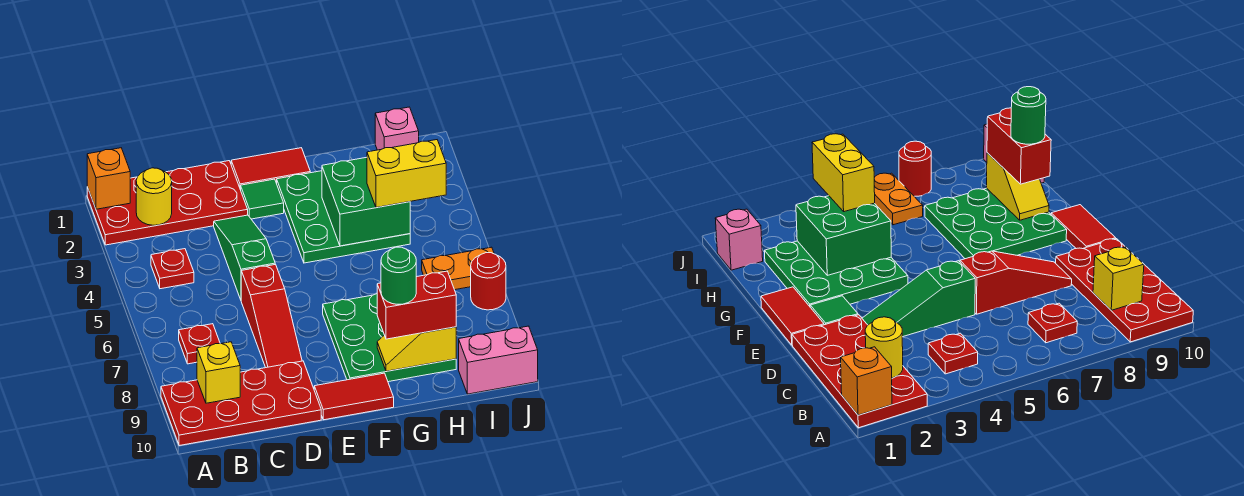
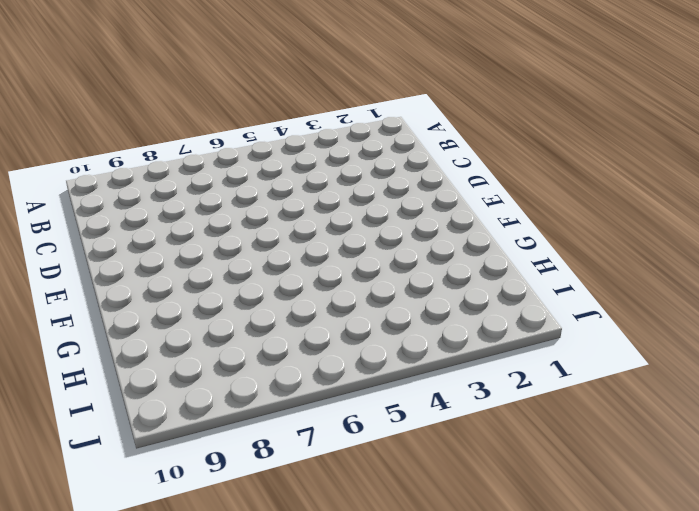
none -> red plate A1:D2 level 1
none -> red plate A9:D10 level 1
none -> red plate B4 level 1

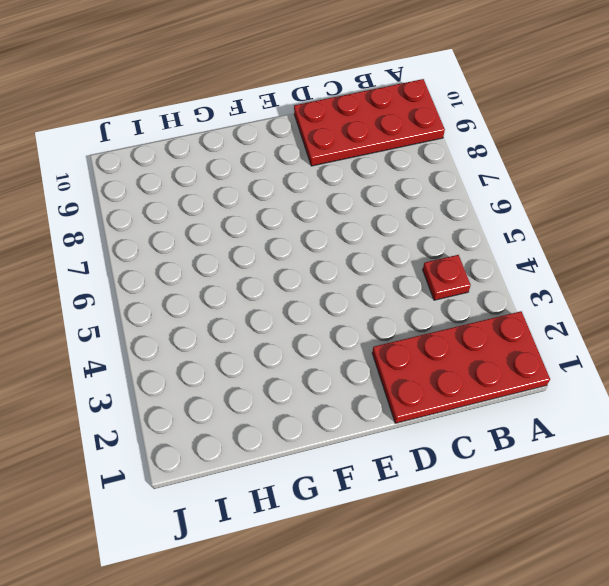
none -> red plate B7 level 1
none -> green slope D3:D5 level 1 top 5
none -> red slope D6:D8 level 1 top 6

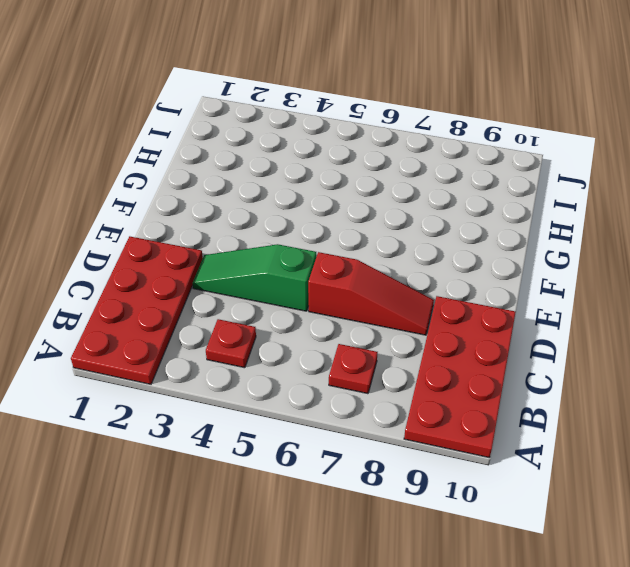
none -> red tile E1:F1 level 1
none -> green tile E2 level 1
none -> red tile E10:F10 level 1

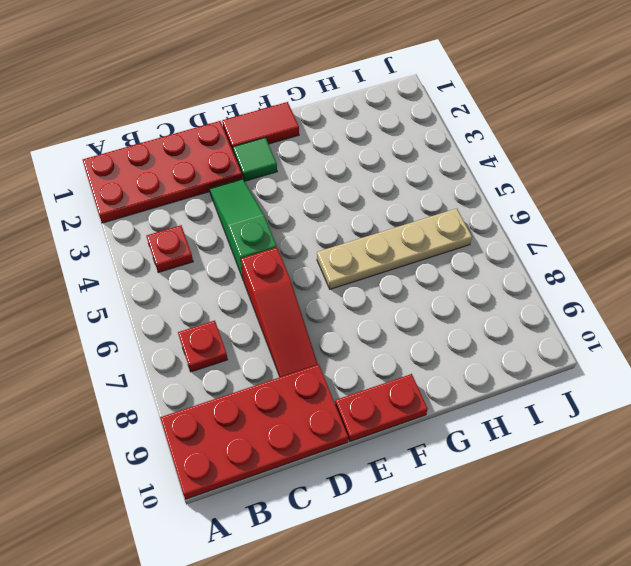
red plate E10:F10 level 1 -> red tile E10:F10 level 1
tan plate F6:I6 level 1 -> orange plate I6:J6 level 1
none -> green plate F2:H4 level 1
none -> green plate F7:H9 level 1
none -> pink brick I1 level 1

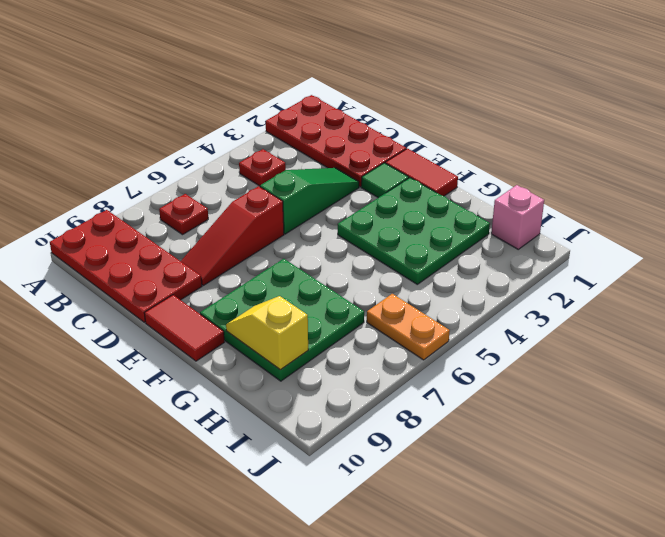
none -> pink brick I10:J10 level 1
none -> red round brick J7 level 1
none -> orange brick A1 level 2

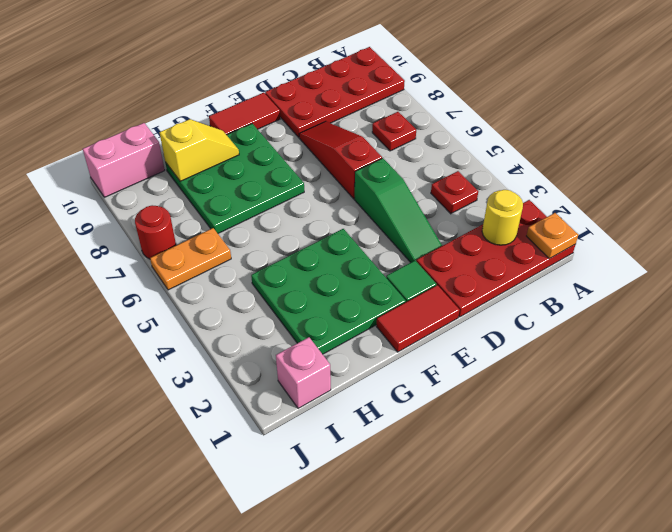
orange plate A1 level 2 -> orange brick A1 level 2
none -> yellow brick B9 level 2
none -> green brick G3:H4 level 2
none -> red brick G9:H9 level 3

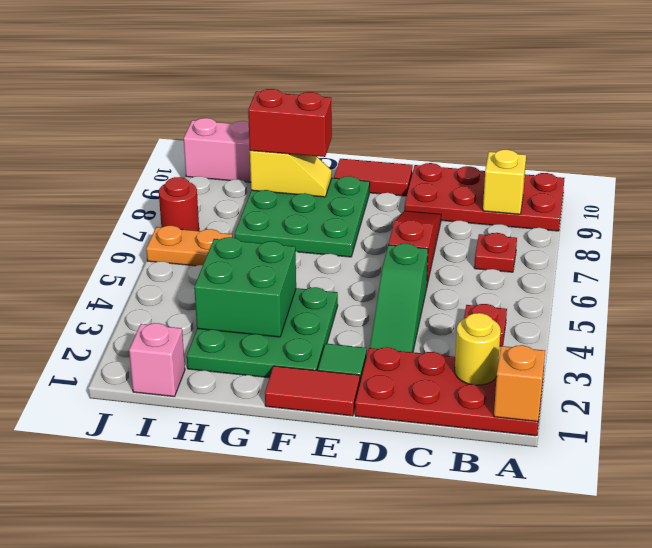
none -> yellow brick H4:I4 level 3
none -> green round brick G9 level 4

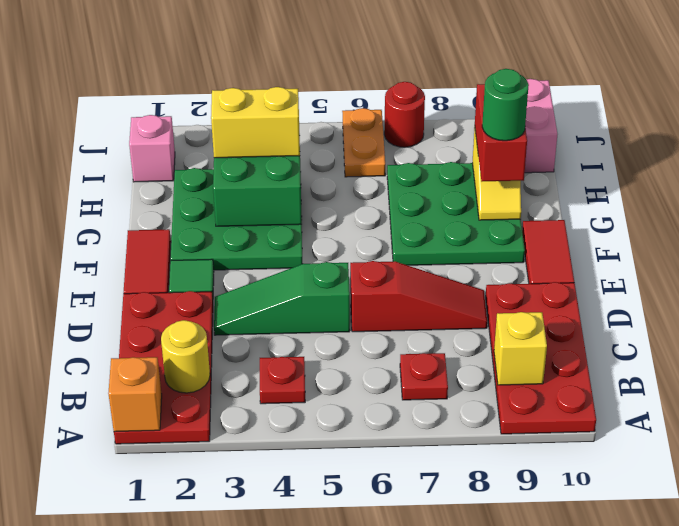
yellow brick H3:H4 level 3 -> yellow brick H4:I4 level 3

